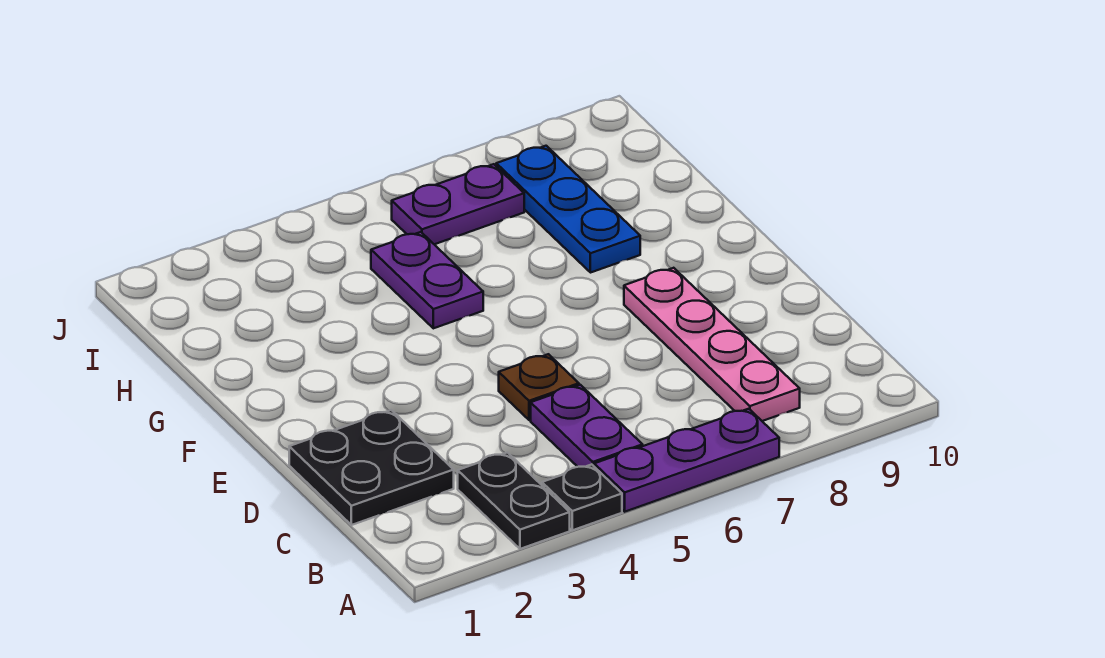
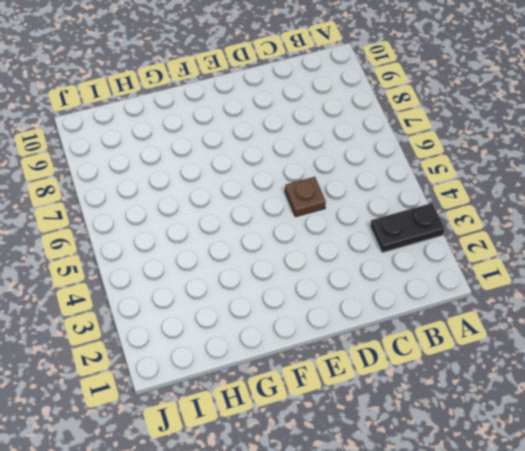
none -> black plate A4 level 1
none -> purple plate A5:A7 level 1

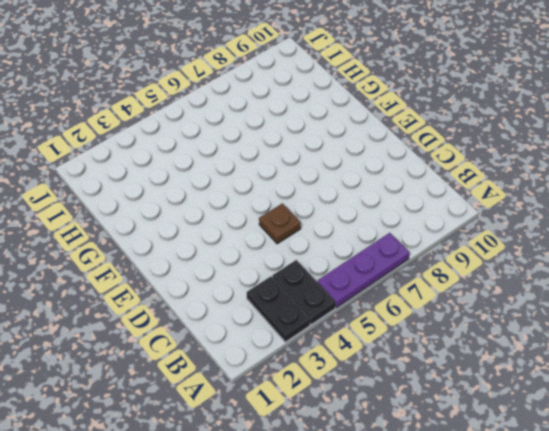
black plate A4:B4 level 1 -> black plate A4 level 1
none -> purple plate B5:C5 level 1
none -> pink plate B8:E8 level 1

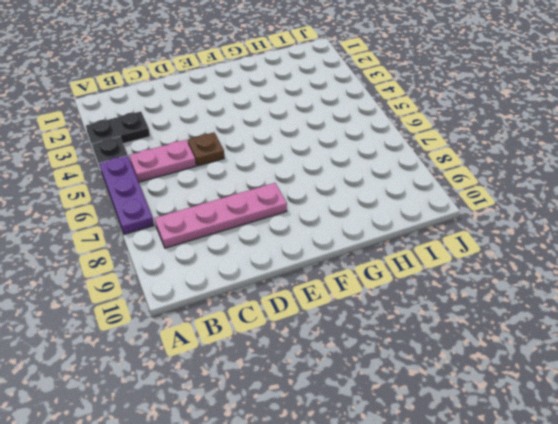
pink plate B5:C5 level 1 -> purple plate B5:C5 level 1
none -> black plate C1:D2 level 1
none -> purple plate G5:H5 level 1

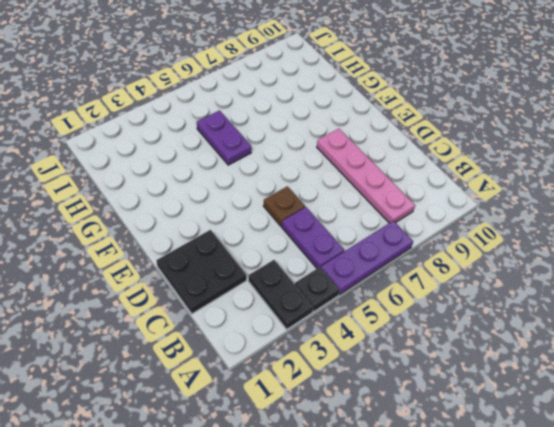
none -> blue plate G8:I8 level 1
none -> purple plate I6:I7 level 1

